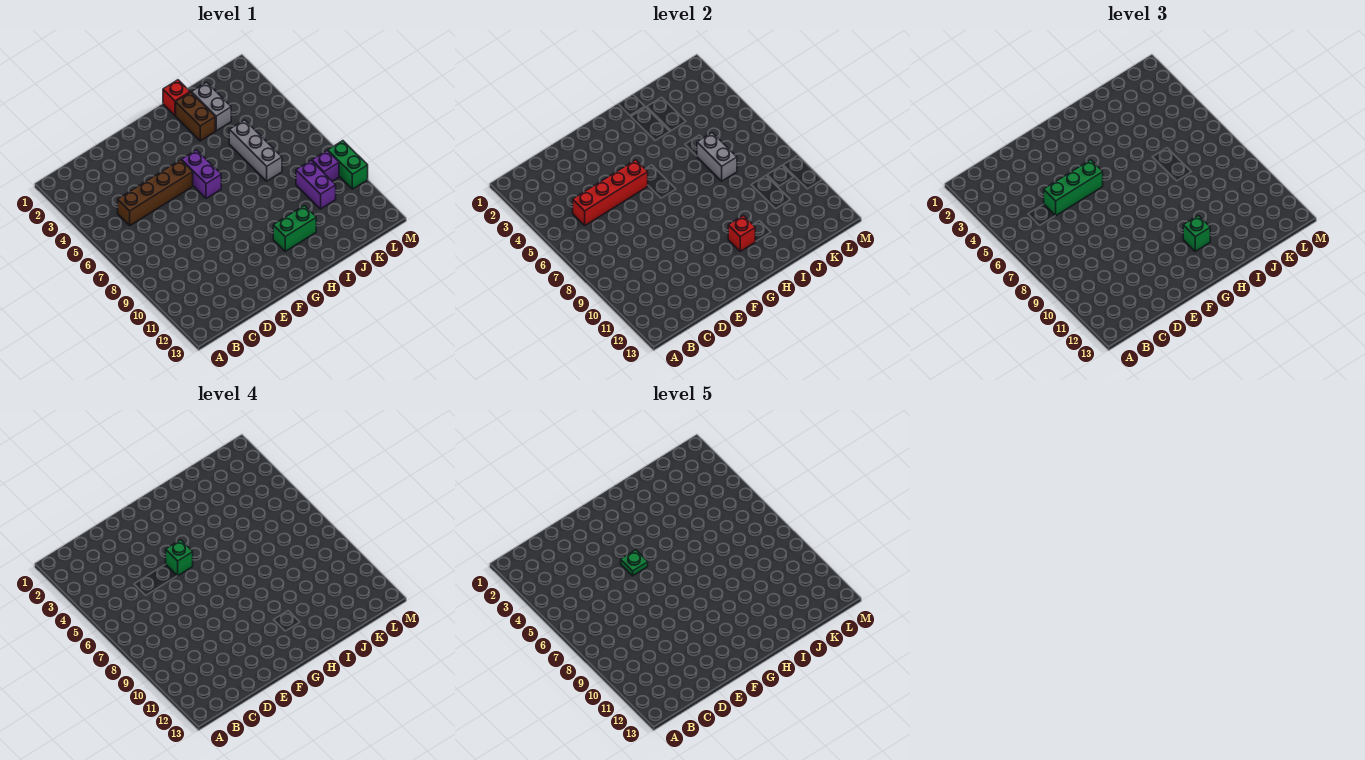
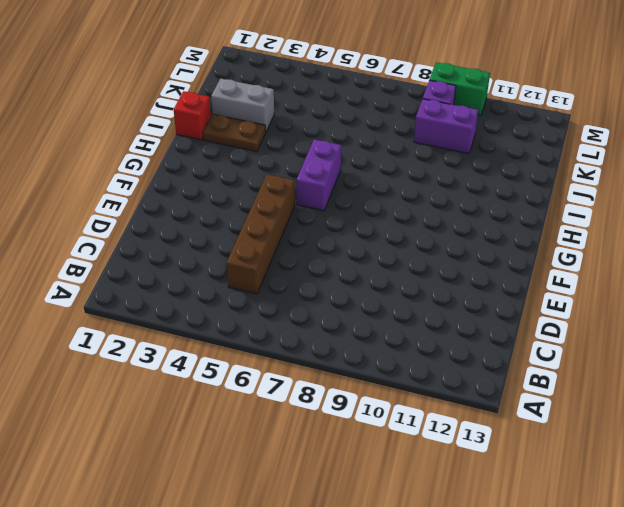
purple brick G6:H6 level 1 -> purple brick G5:G6 level 1
brown plate I2:I3 level 1 -> brown brick I2:I3 level 1
none -> green brick H11:I11 level 1
none -> grey brick J5:J7 level 1
none -> red brick C5:F5 level 2

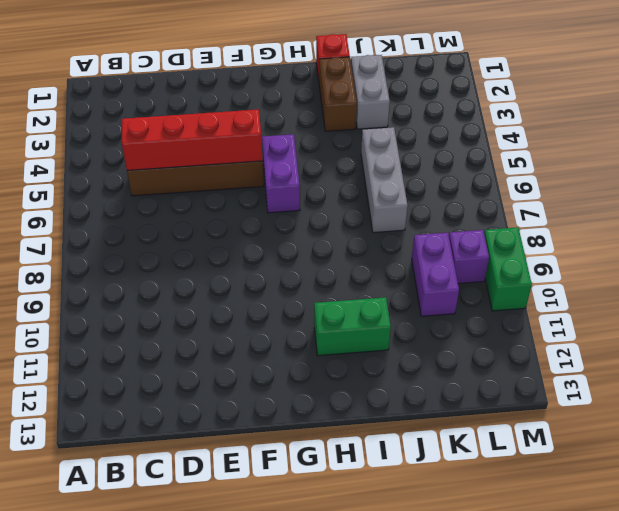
none -> red brick H11 level 2
none -> grey brick J6:J7 level 2
none -> green brick D5:F5 level 3

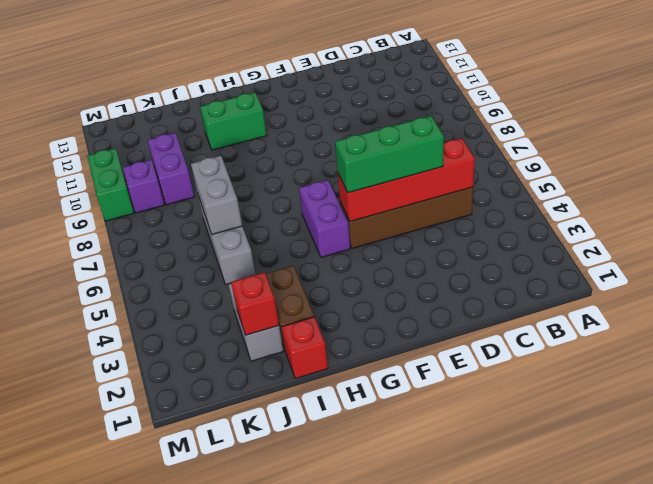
red brick J2 level 2 -> red brick H11 level 2
none -> green brick H11 level 3
none -> green brick F5 level 4
none -> green plate F5 level 5

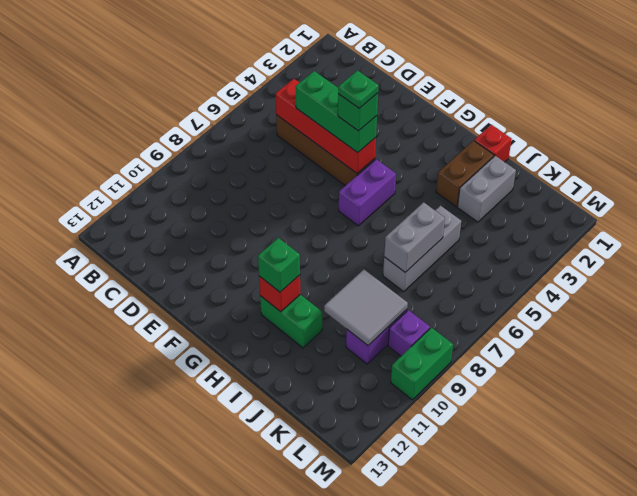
grey tile J9:K10 level 2 -> none

